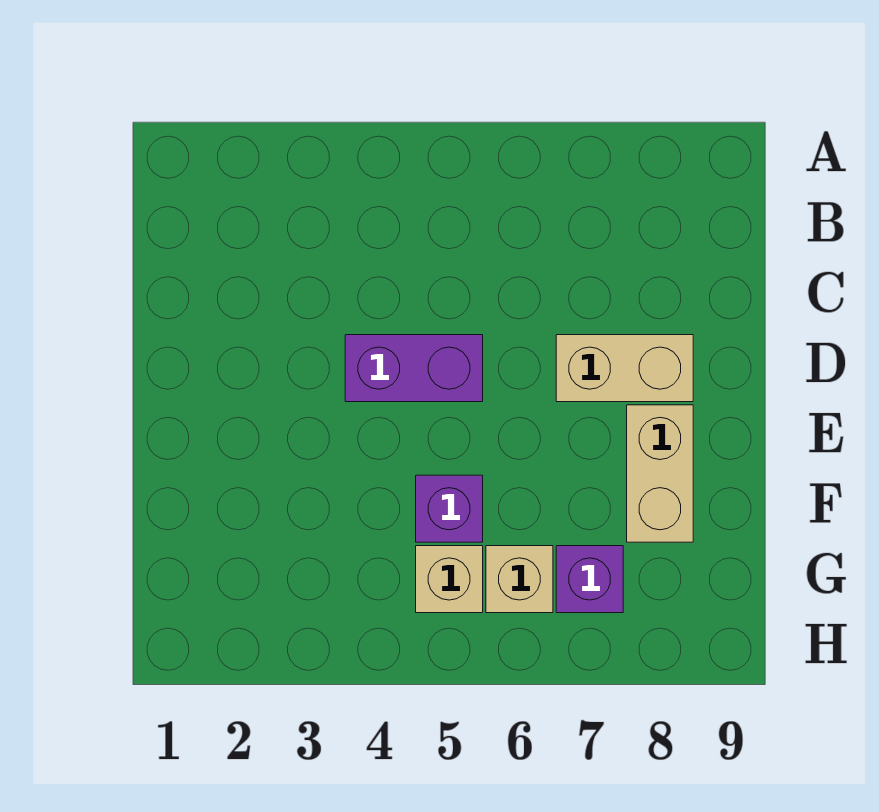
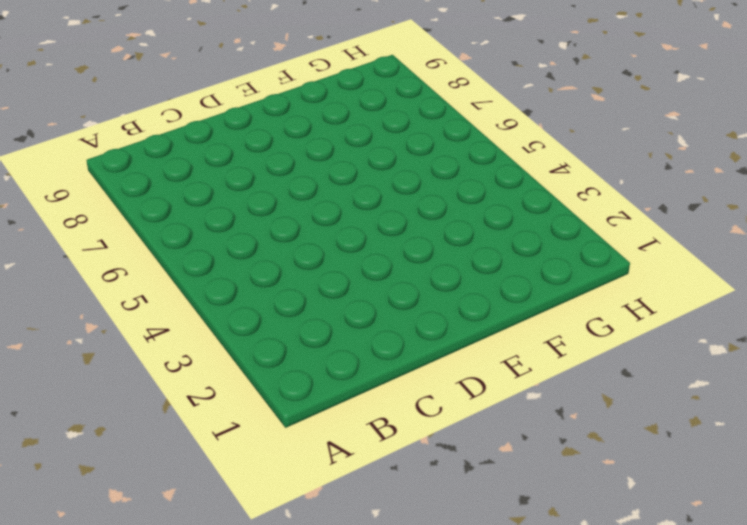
none -> purple brick D4:D5 level 1
none -> tan brick D7:D8 level 1

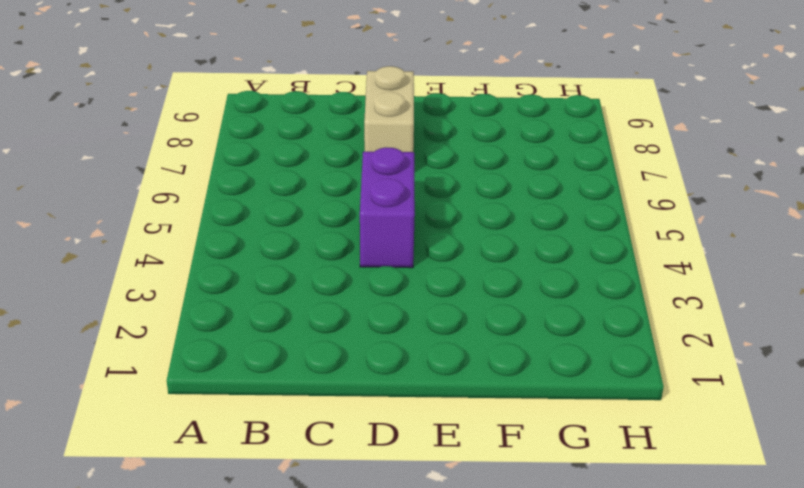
none -> tan brick E8:F8 level 1
none -> purple brick F5 level 1

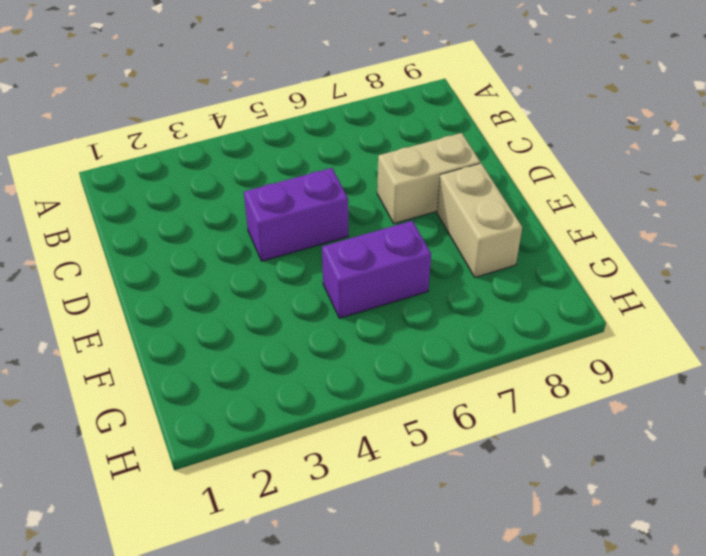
purple brick F5:F6 level 1 -> purple brick F5 level 1
none -> tan brick G5 level 1
none -> tan brick G6 level 1

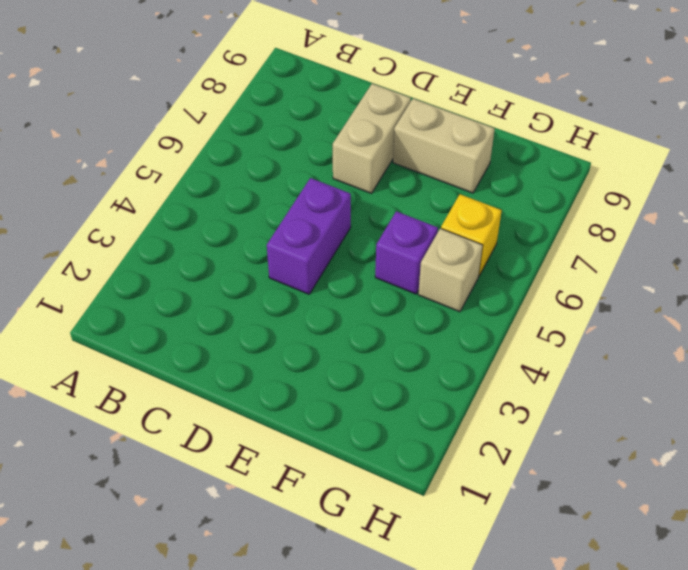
yellow brick G6 level 1 -> tan brick G6 level 1
none -> purple brick G7 level 1

